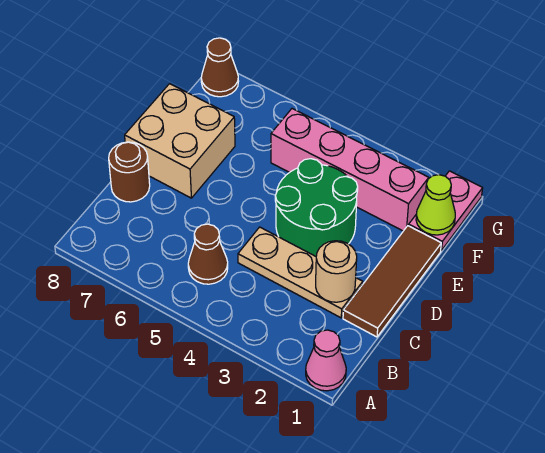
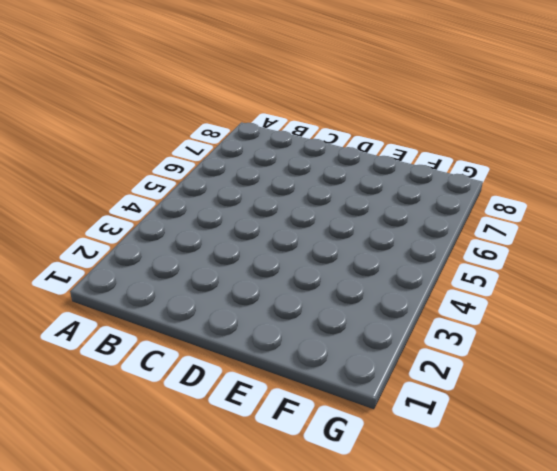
none -> pink cone A1 level 1
none -> brown cone B5 level 1
none -> brown tile C1:E1 level 1

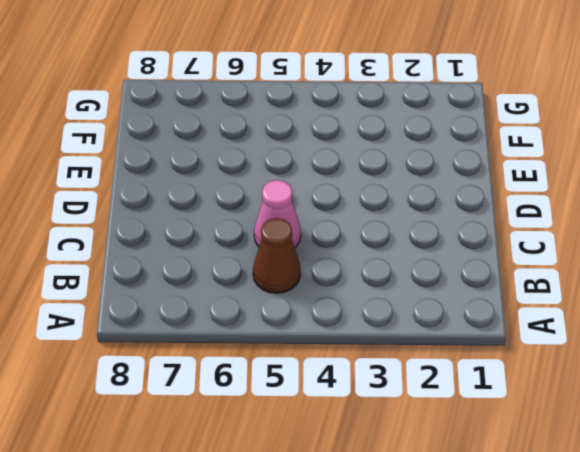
pink cone C5 level 1 -> pink cone A1 level 1
none -> brown tile C1:E1 level 1
none -> tan plate C2:C4 level 1
none -> brown round brick C8 level 1

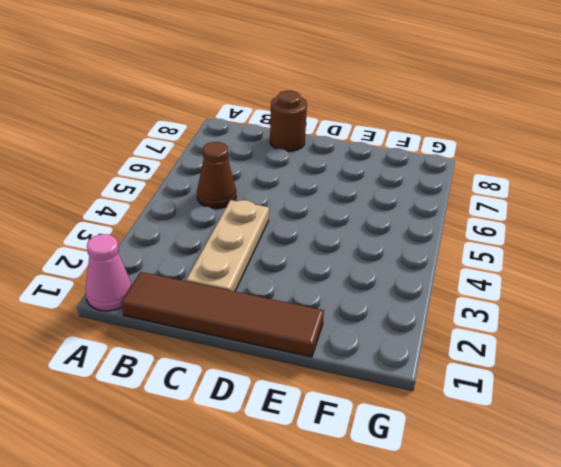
brown tile B1:E1 level 1 -> brown tile C1:E1 level 1
none -> green round brick D3:E4 level 1
none -> tan brick D7:E8 level 1
none -> pink plate F1:G1 level 1

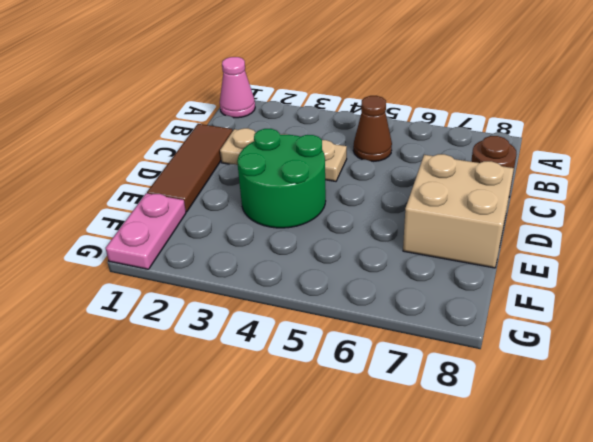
none -> pink brick F2:F5 level 1
none -> brown cone G8 level 1
none -> tan round brick C2 level 2

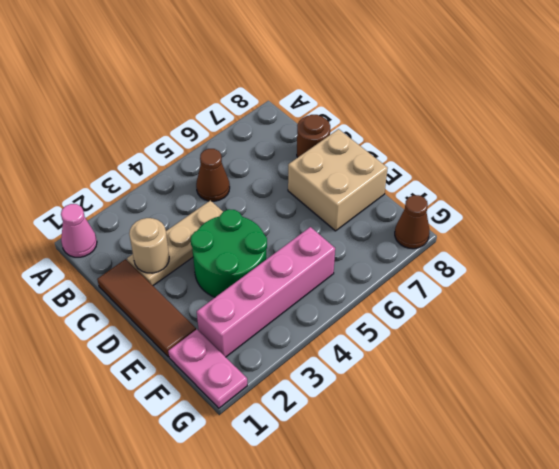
none -> lime cone F1 level 2

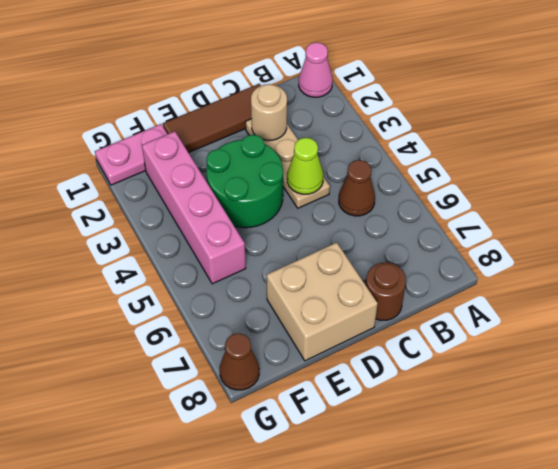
lime cone C4 level 2 -> lime cone F1 level 2

